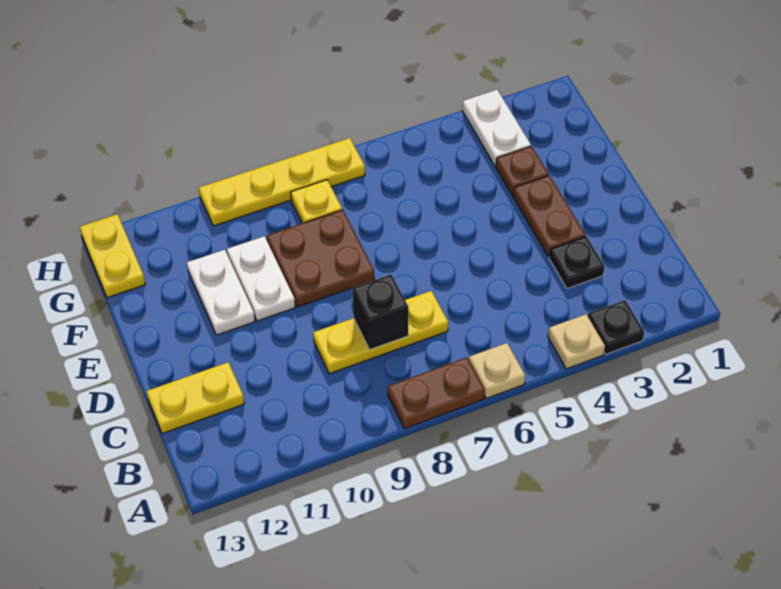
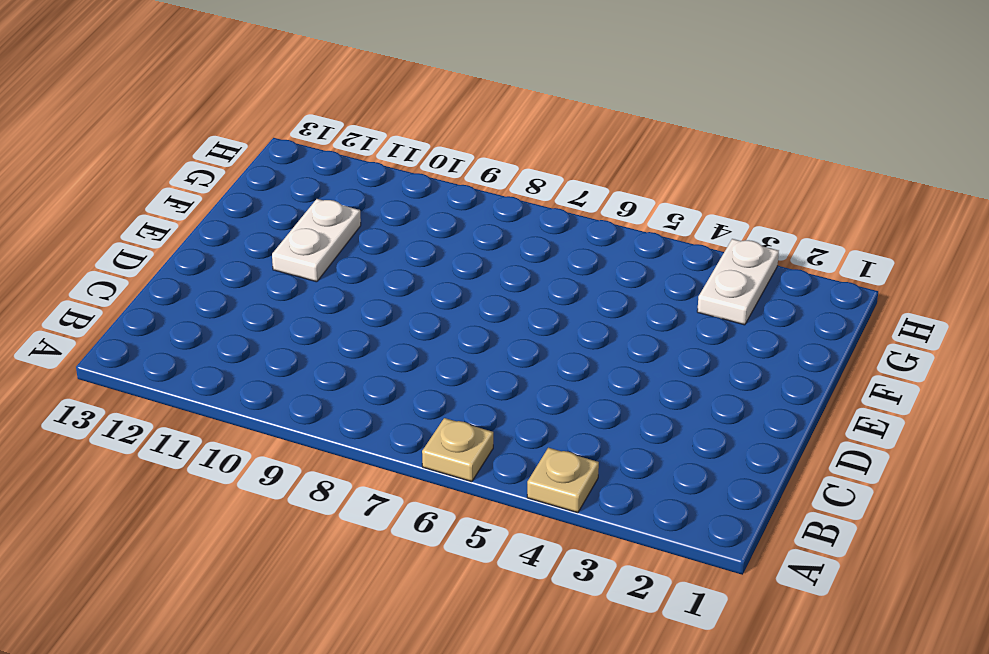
none -> black plate A3 level 1
none -> brown plate A7:A8 level 1
none -> black plate C3 level 1

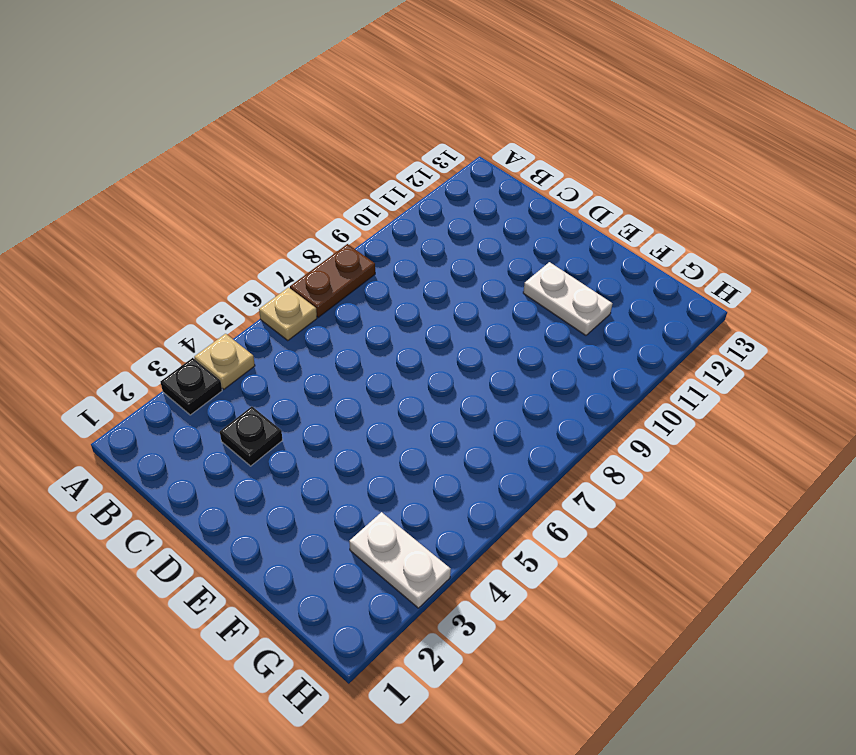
none -> yellow plate C7:C9 level 1
none -> yellow plate C12:C13 level 1
none -> brown plate D3:E3 level 1

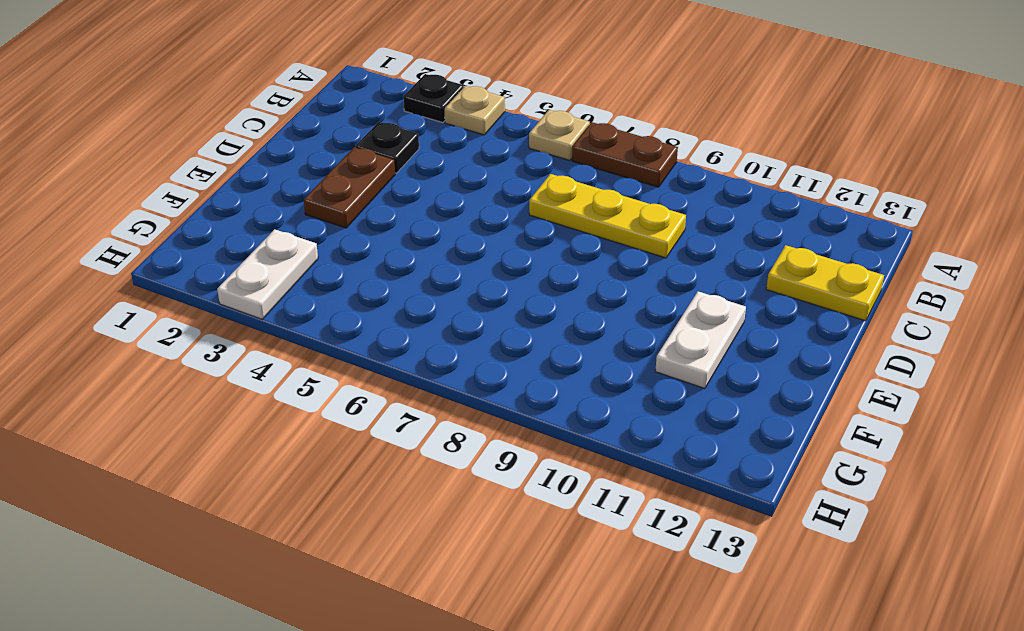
none -> brown plate E8:F9 level 1
none -> white plate E10:F10 level 1
none -> brown plate F3 level 1

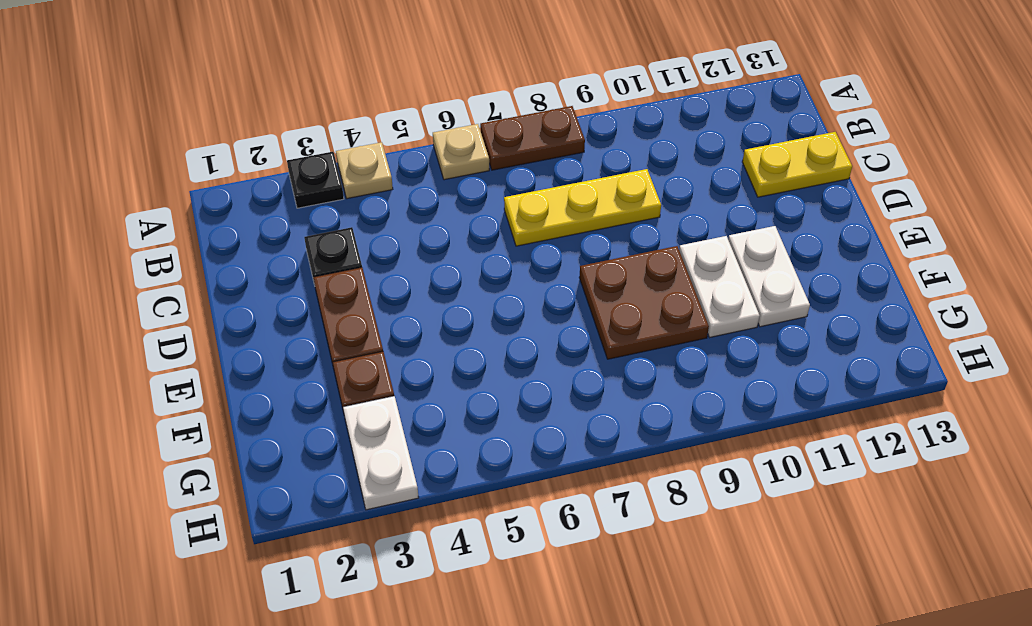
none -> yellow plate G8 level 1
none -> yellow plate G13:H13 level 1
none -> yellow plate H7:H10 level 1

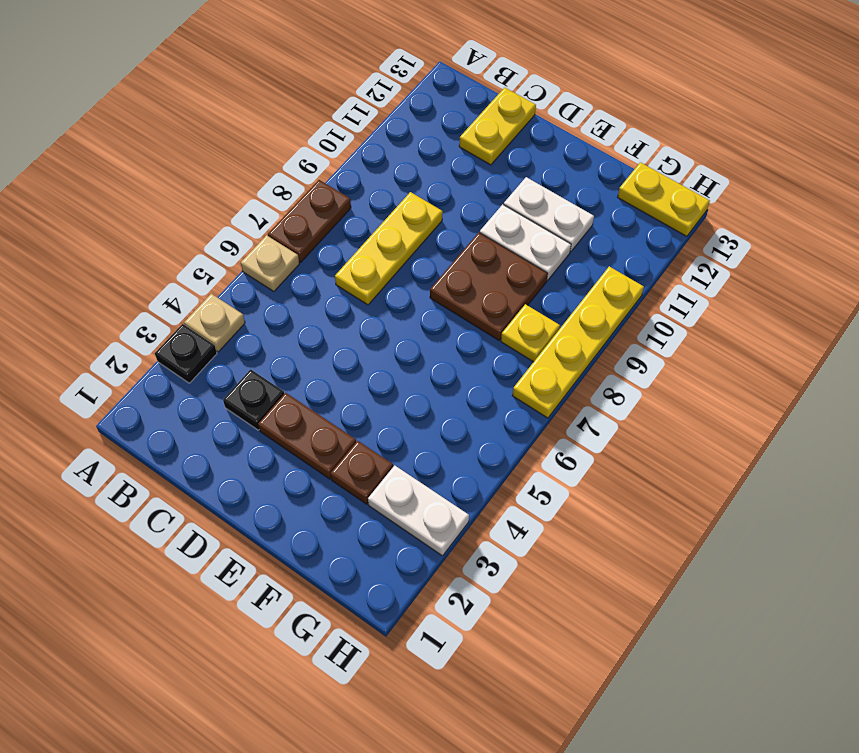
none -> black brick C8 level 2

